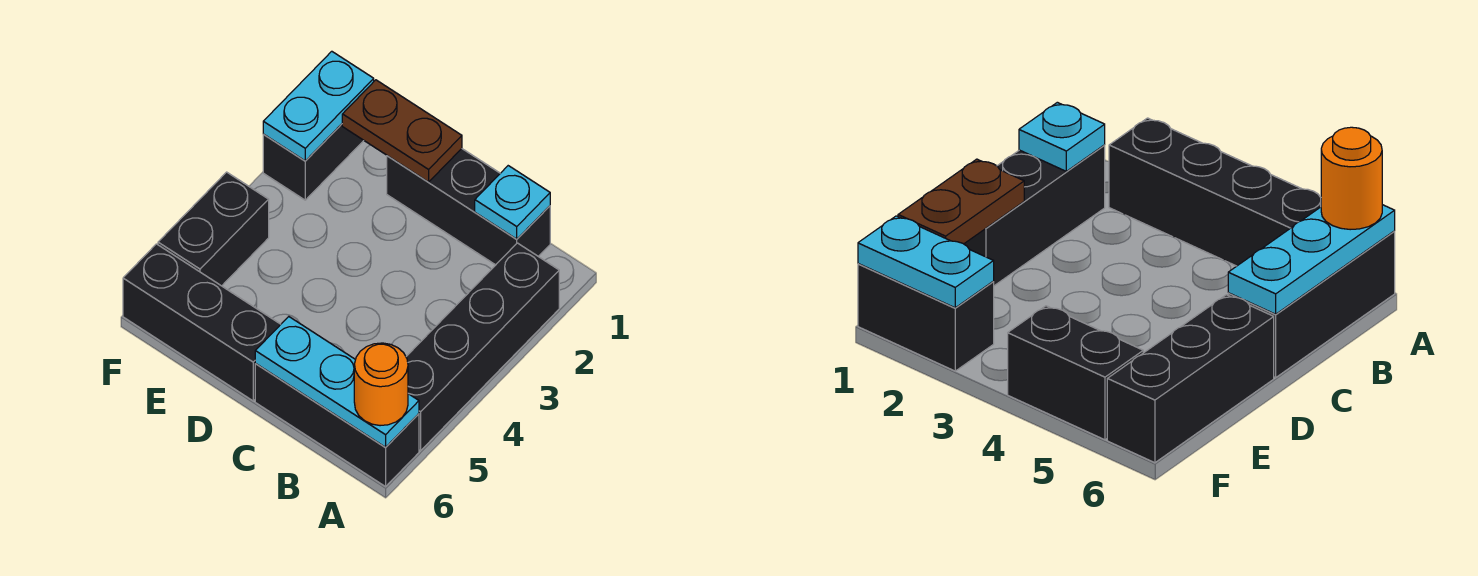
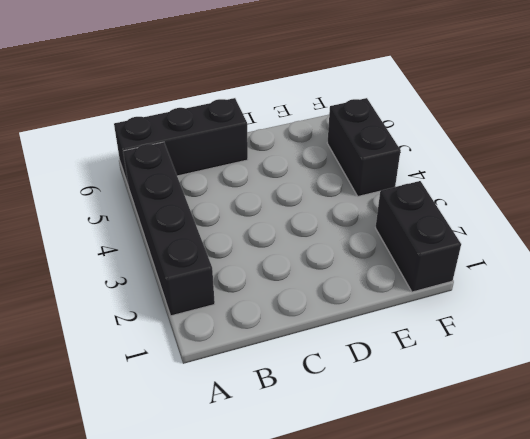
none -> black brick B1:D1 level 1
none -> black brick D6:F6 level 1

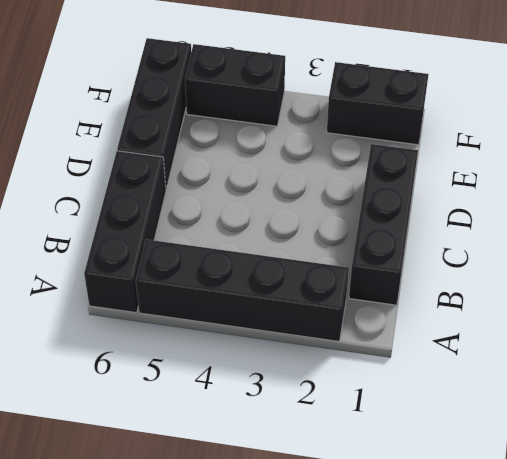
none -> cyan plate A6:C6 level 2
none -> cyan plate B1 level 2

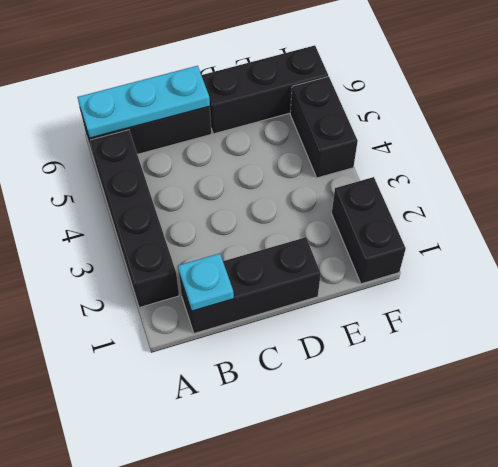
none -> brown plate D1:E1 level 2
none -> cyan plate F1:F2 level 2

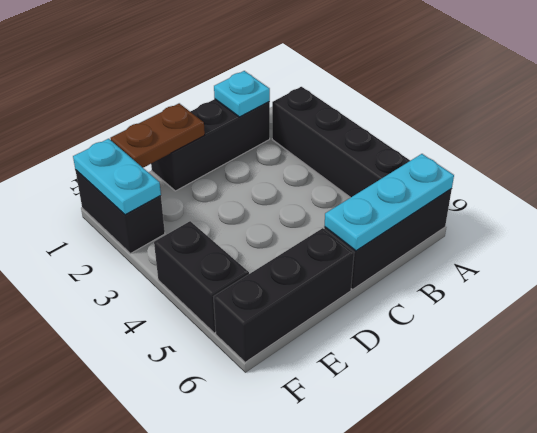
none -> orange round brick A6 level 3

